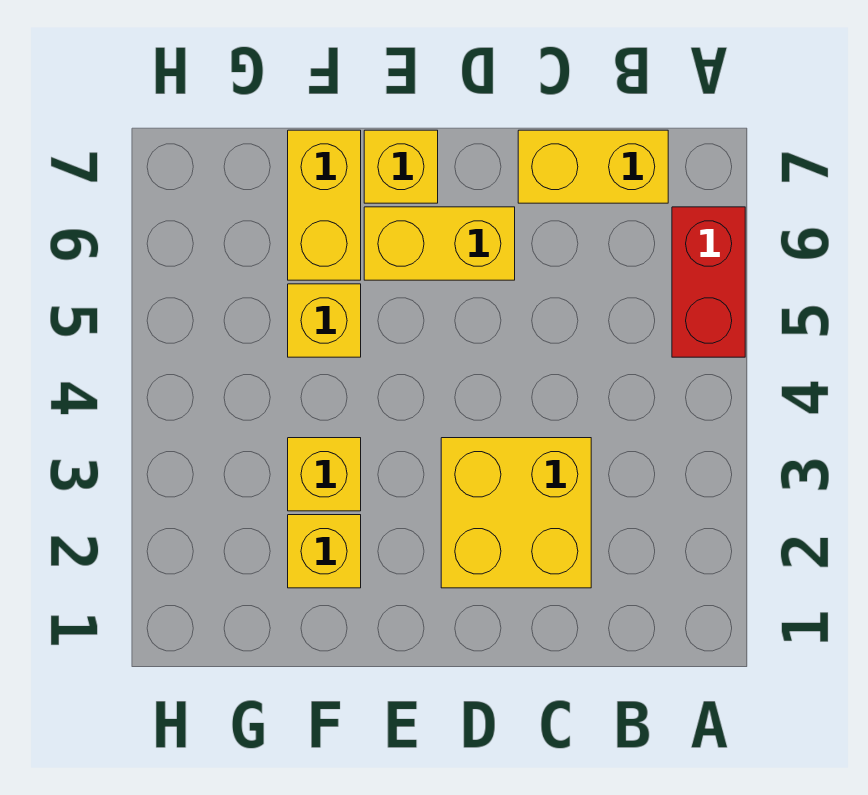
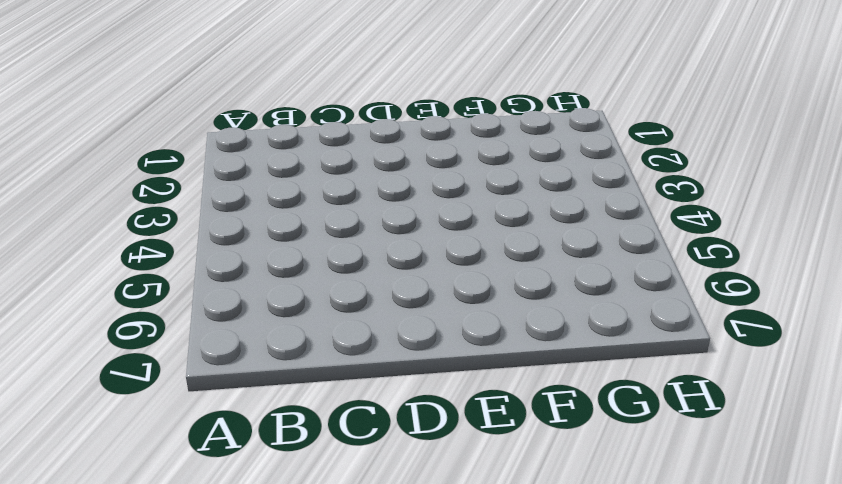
none -> red brick A5:A6 level 1
none -> yellow brick B7:C7 level 1

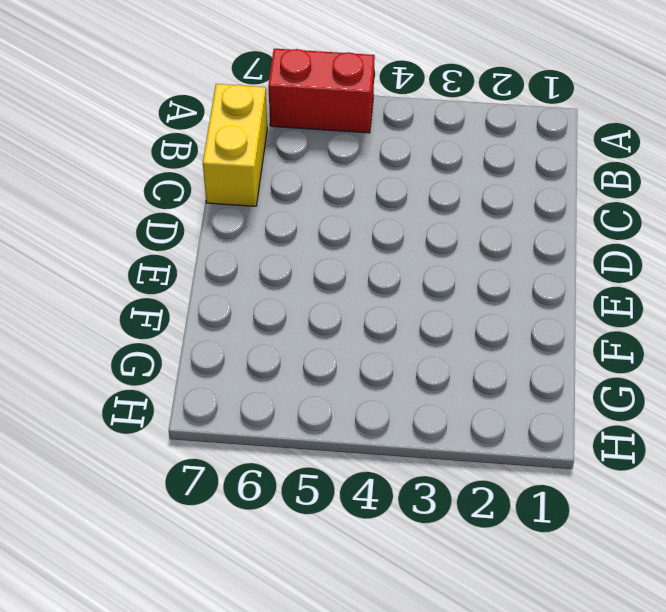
none -> yellow brick C2:D3 level 1
none -> yellow brick D6:E6 level 1

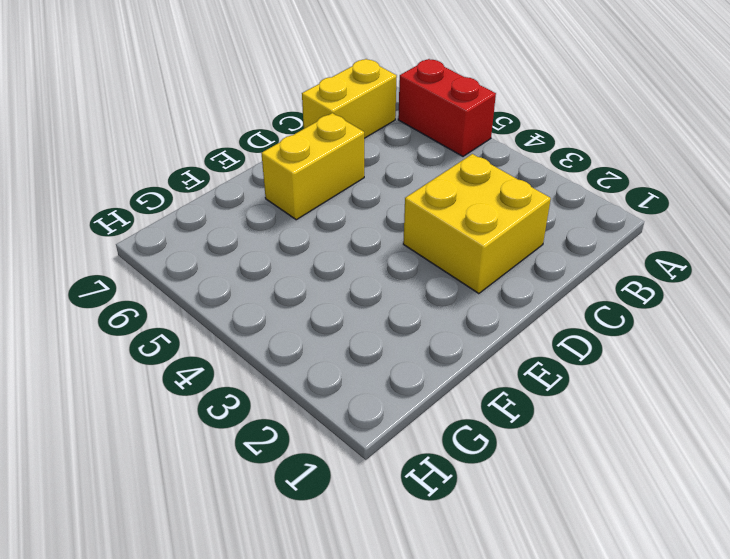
none -> yellow brick E7 level 1
none -> yellow brick F2 level 1

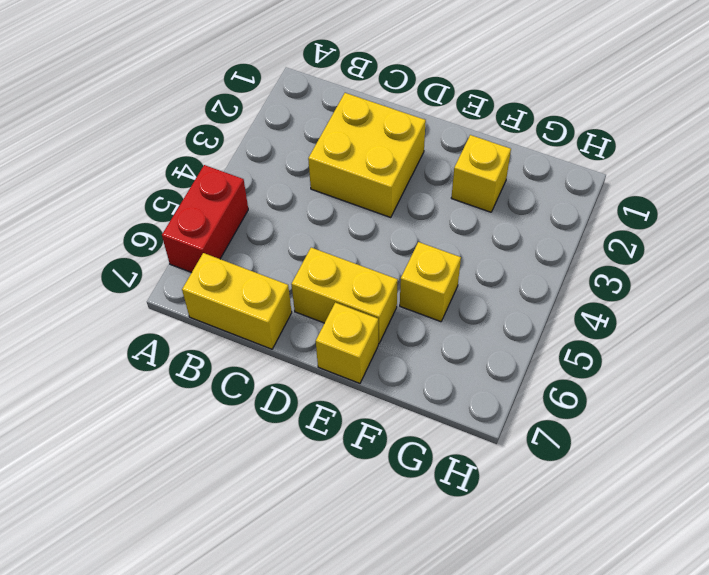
none -> yellow brick F3 level 1
none -> yellow brick F6:F7 level 1

